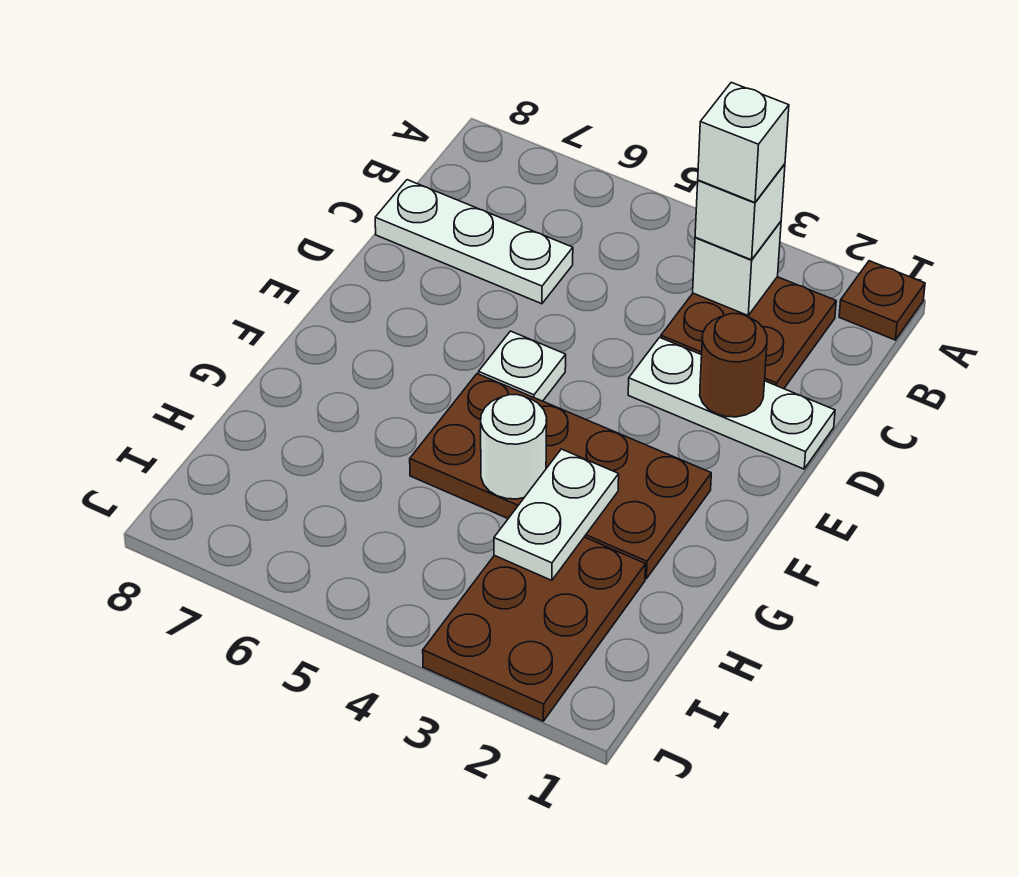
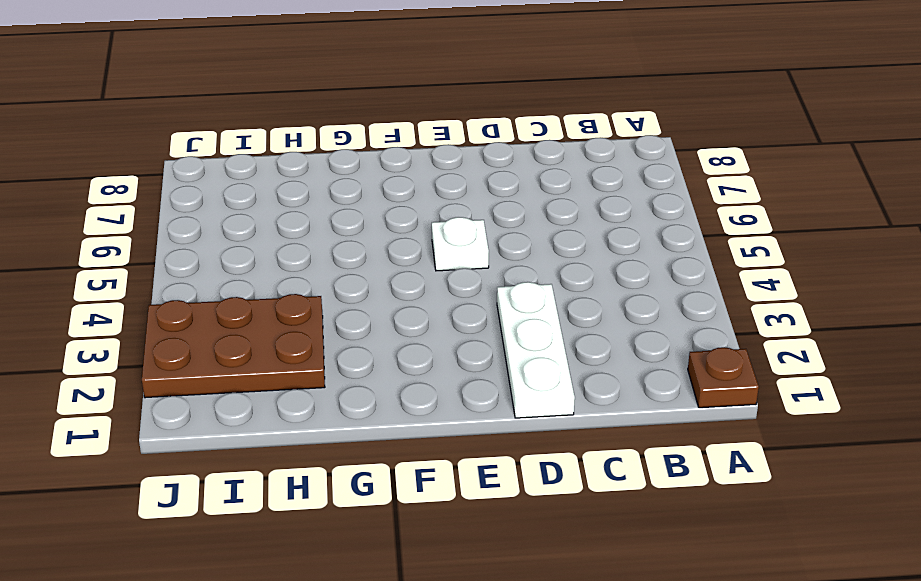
none -> brown plate B2:C3 level 1
none -> white plate C6:C8 level 1
none -> brown plate F2:G5 level 1

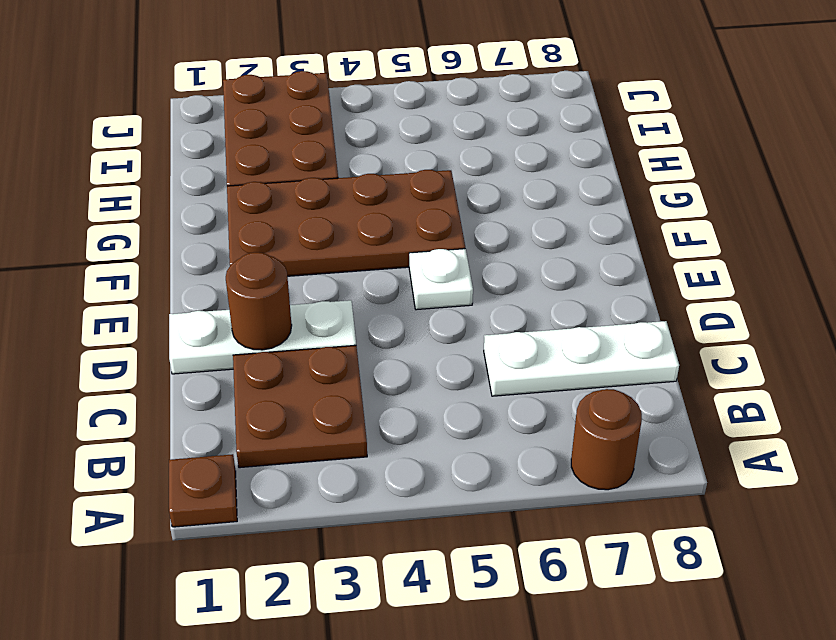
brown round brick A7 level 1 -> none
none -> white brick B3 level 2
none -> white plate G3:H3 level 2
none -> white round brick G4 level 2

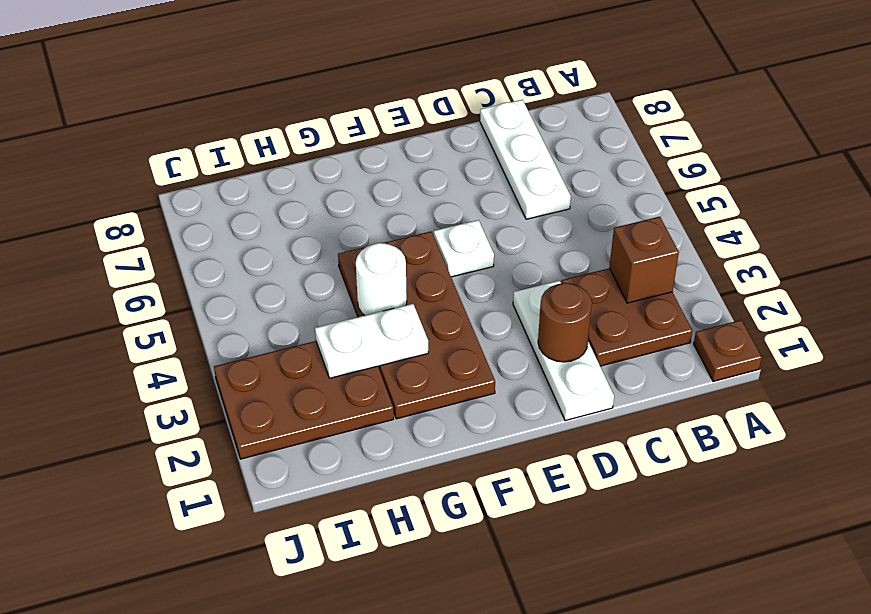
brown brick B3 level 2 -> white brick B3 level 2
none -> white brick B3 level 3
none -> white brick B3 level 4

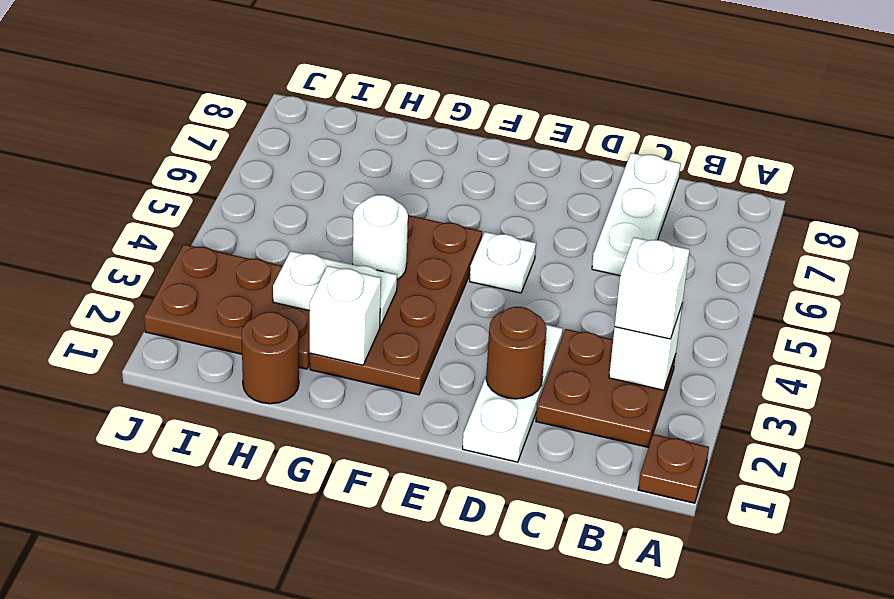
white brick G2 level 2 -> white brick B3 level 4
brown round brick H1 level 1 -> none

